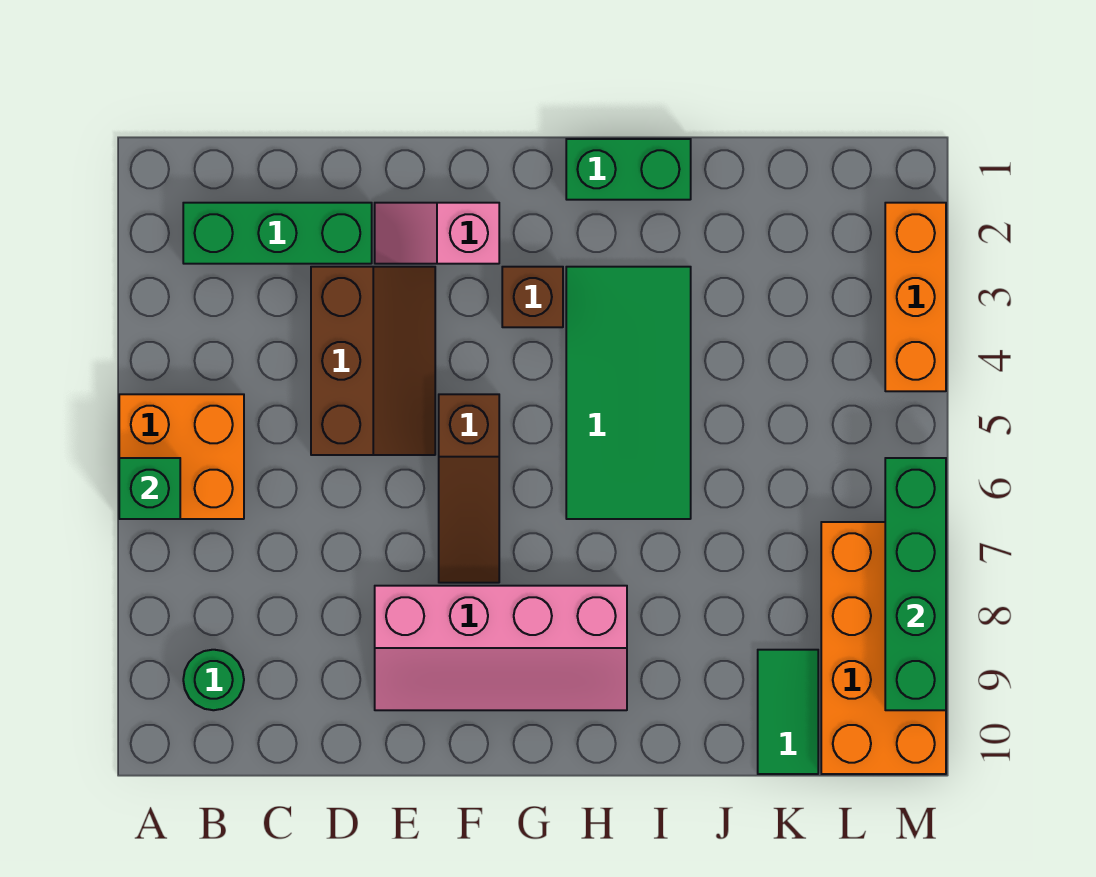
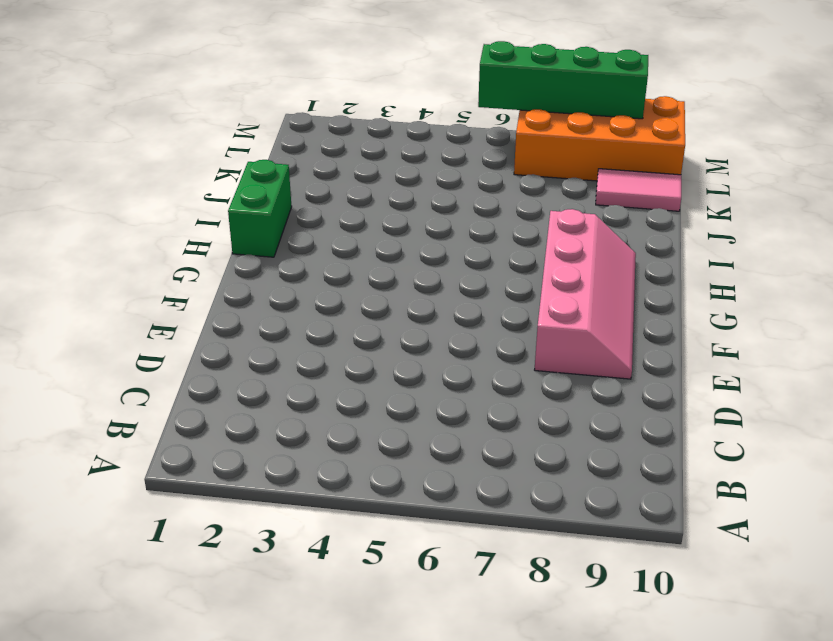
pink tile K9:K10 level 1 -> green tile K9:K10 level 1
none -> orange brick A5:B6 level 1
none -> green brick B2:D2 level 1
none -> green round brick B9 level 1

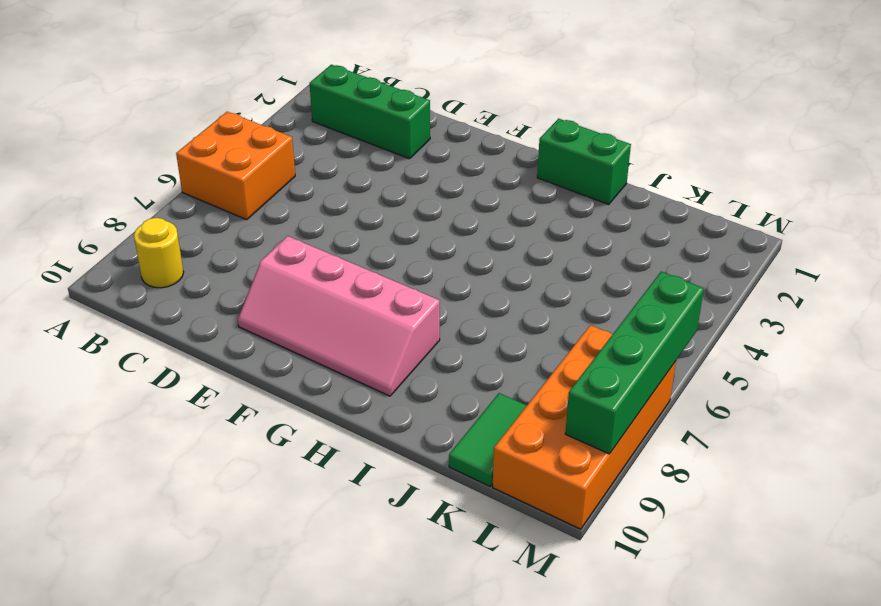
yellow round brick B9 level 1 -> green round brick B9 level 1
none -> brown slope D3:E5 level 1 top D
none -> pink slope E2:F2 level 1 top F
none -> brown slope F5:F7 level 1 top 5

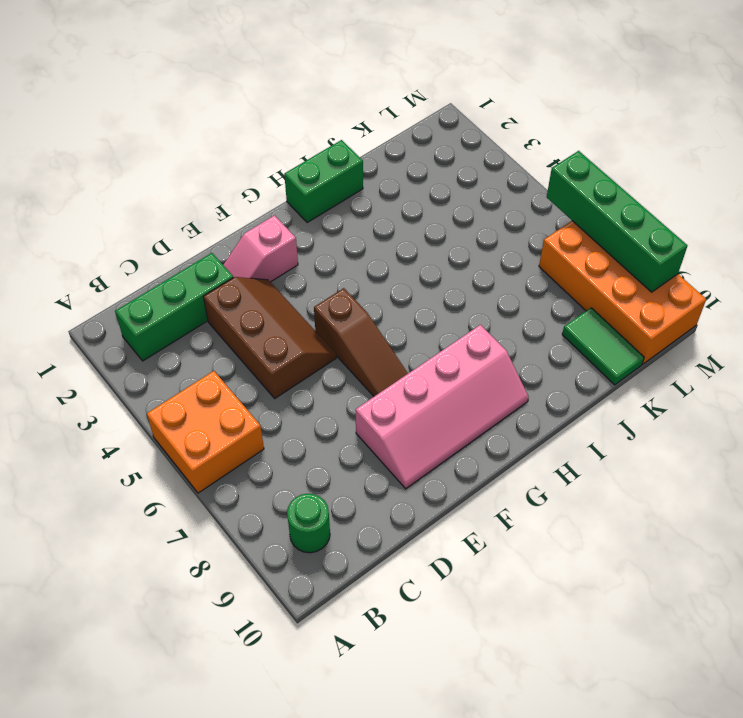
none -> brown brick G3 level 1
none -> green tile H3:I6 level 1
none -> orange brick M2:M4 level 1

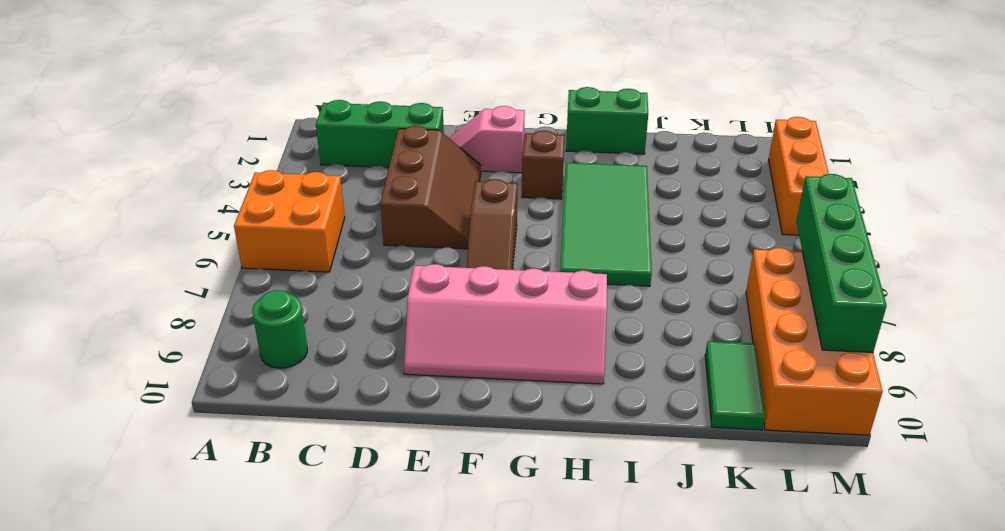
none -> green brick A6 level 2

